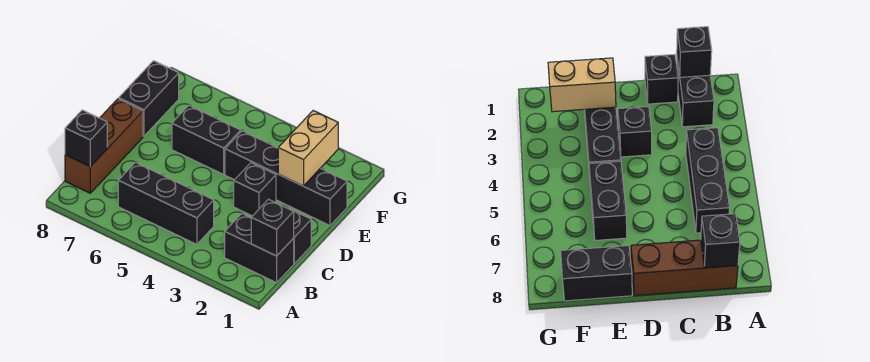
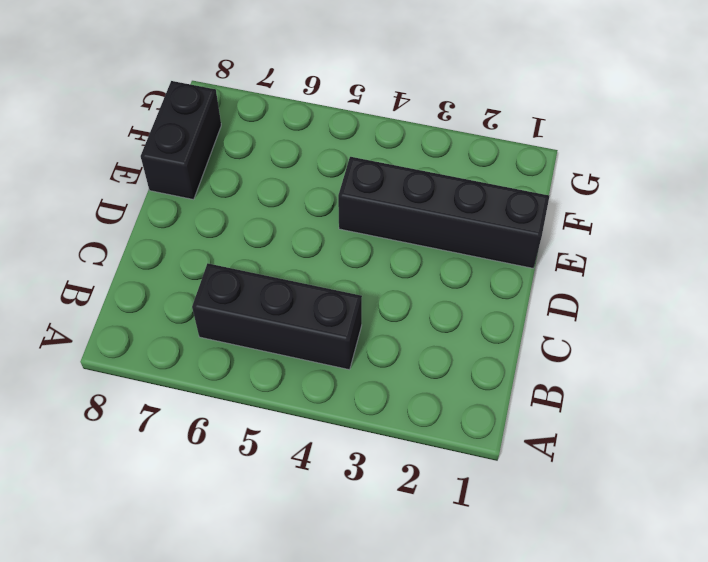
none -> black brick B1:B2 level 1
none -> brown brick B8:D8 level 1

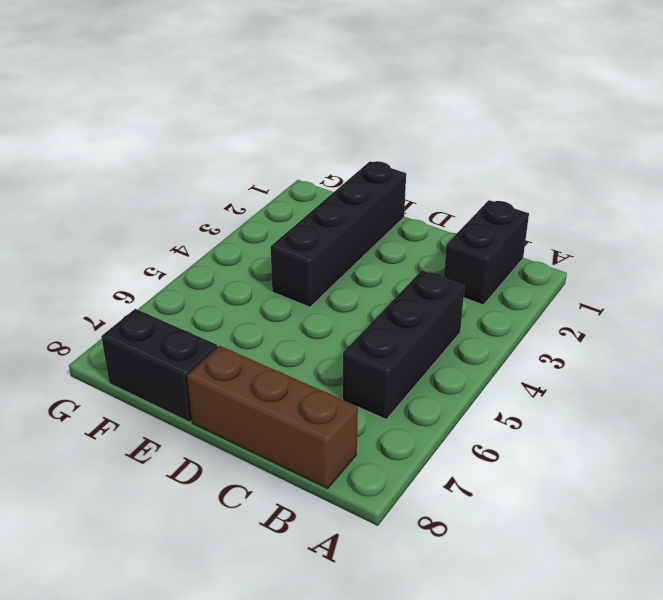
none -> black brick C1 level 1
none -> black brick D3 level 1

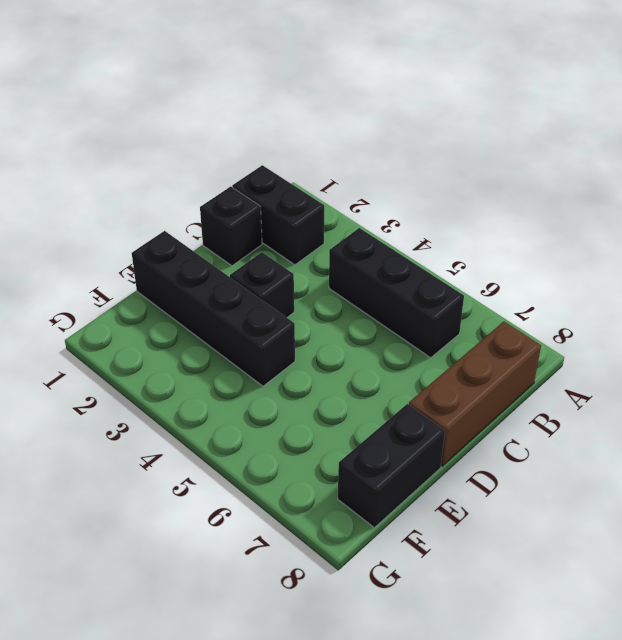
none -> black brick E5:E6 level 1
none -> black brick B1 level 2

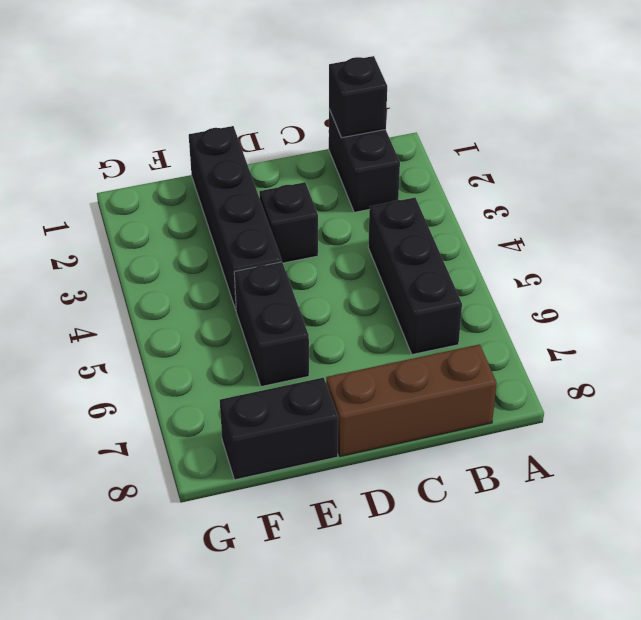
none -> black brick C1 level 1
none -> black brick B8 level 2

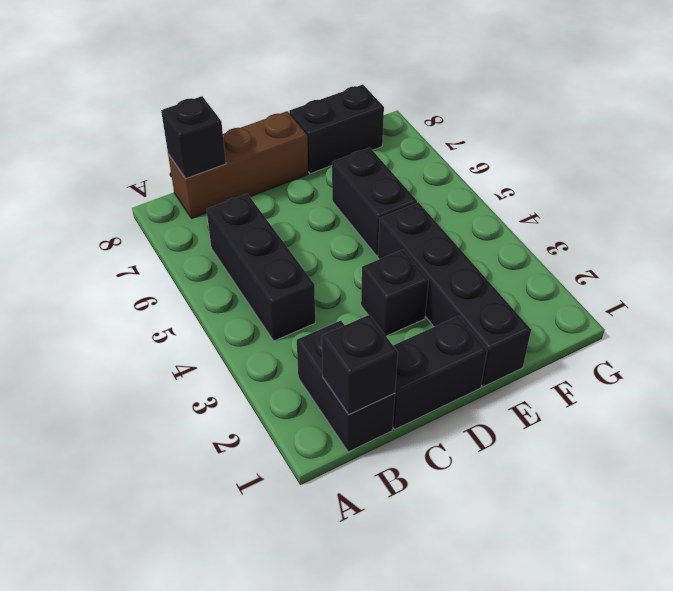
black brick C1:D1 level 1 -> black brick C1 level 1
none -> tan brick E2:F2 level 2

